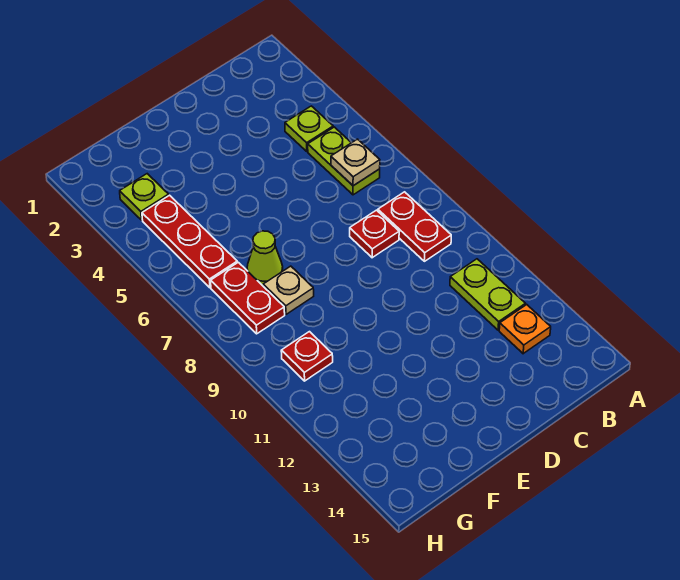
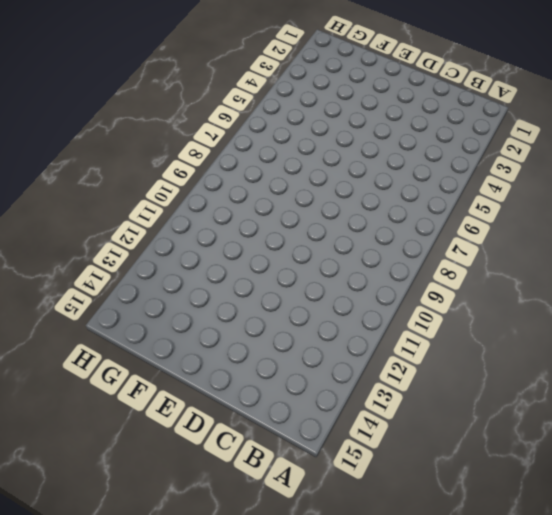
none -> lime plate B4 level 1
none -> lime plate B5:B6 level 1
none -> red plate B8:B9 level 1

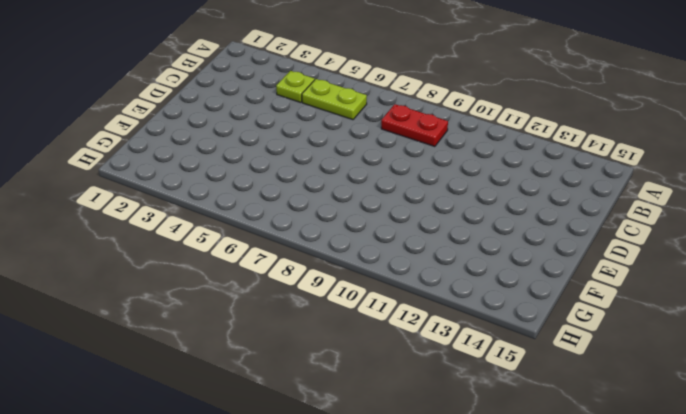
none -> lime plate B11:B12 level 1
none -> orange plate B13 level 1
none -> red plate C8 level 1

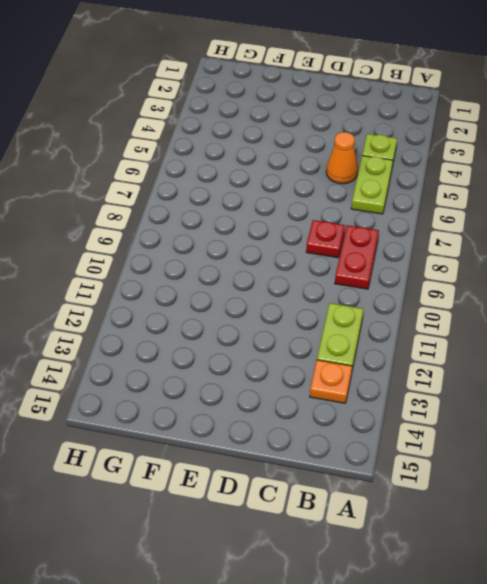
orange cone C5 level 1 -> none
none -> lime cone F7 level 1
none -> tan plate F8 level 1
none -> lime plate G3 level 1

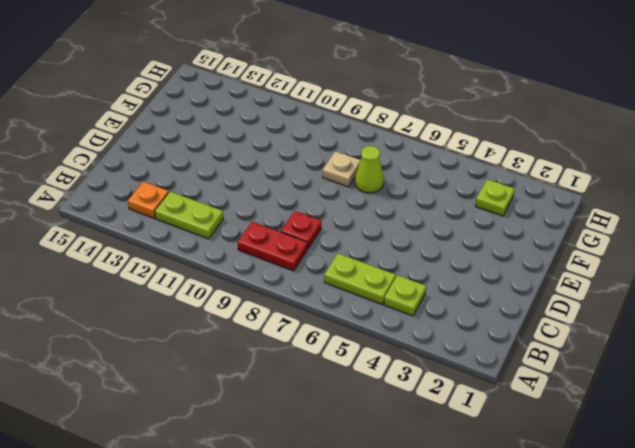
none -> red plate G4:G6 level 1
none -> red plate G7:G8 level 1
none -> red plate G10 level 1

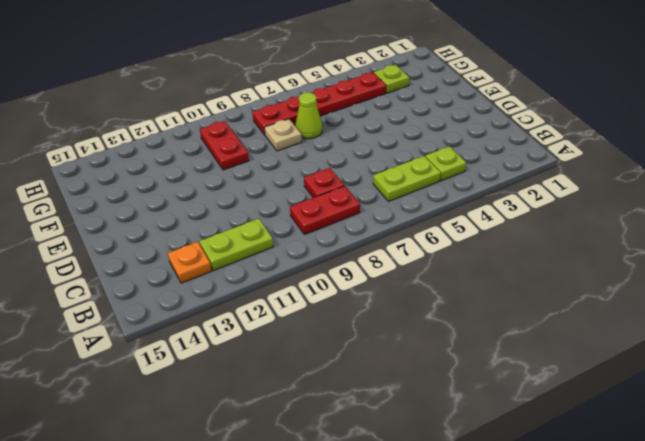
red plate F10:G10 level 1 -> red plate G10 level 1
none -> tan plate B6 level 2

